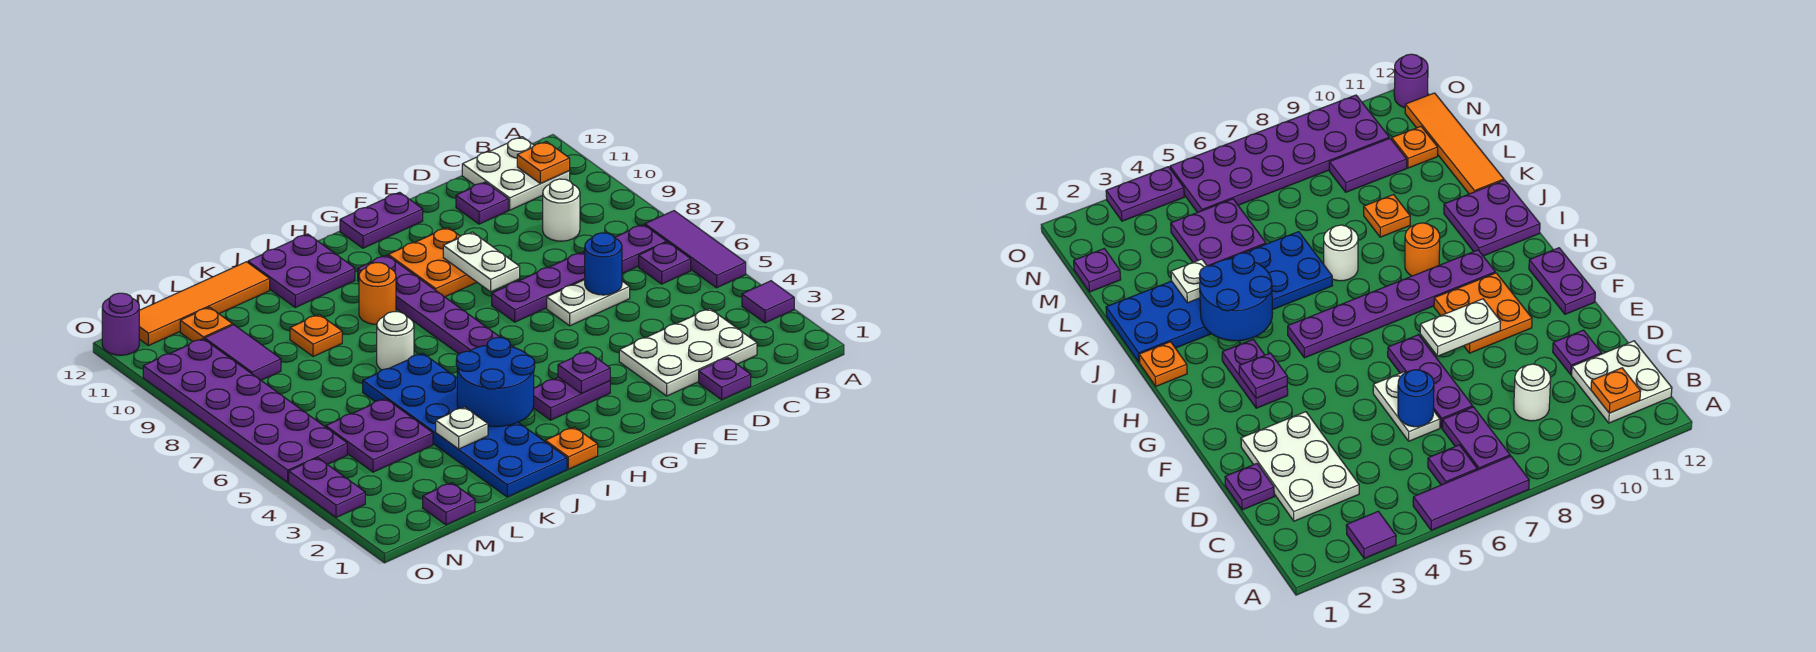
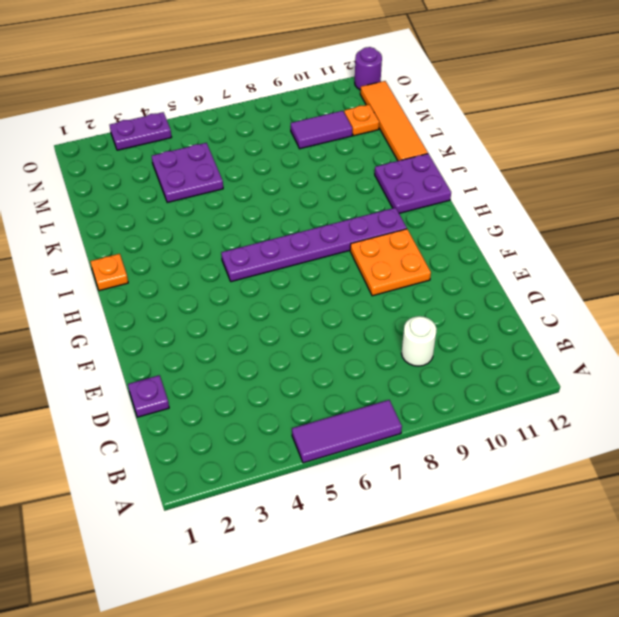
none -> purple tile A3 level 1
none -> purple plate B6 level 1
none -> purple plate B7:C7 level 1
none -> white plate B11:C12 level 1

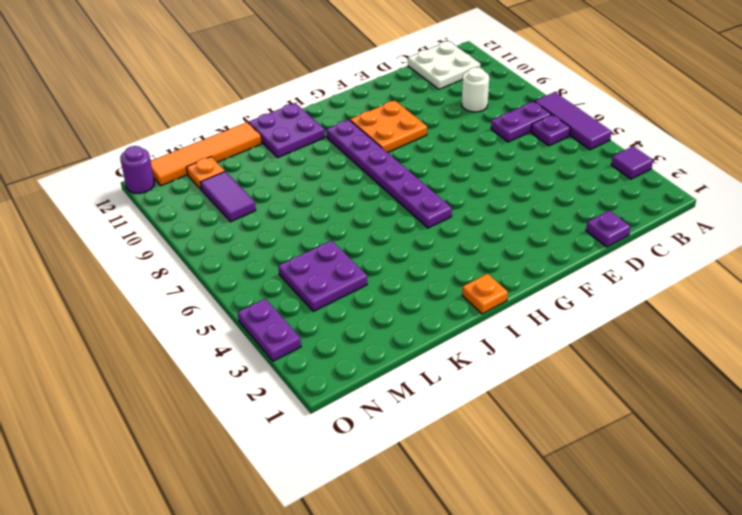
none -> white plate C2:E3 level 1
none -> white plate D6:E6 level 1
none -> purple plate D7:F7 level 1
none -> purple plate D11 level 1

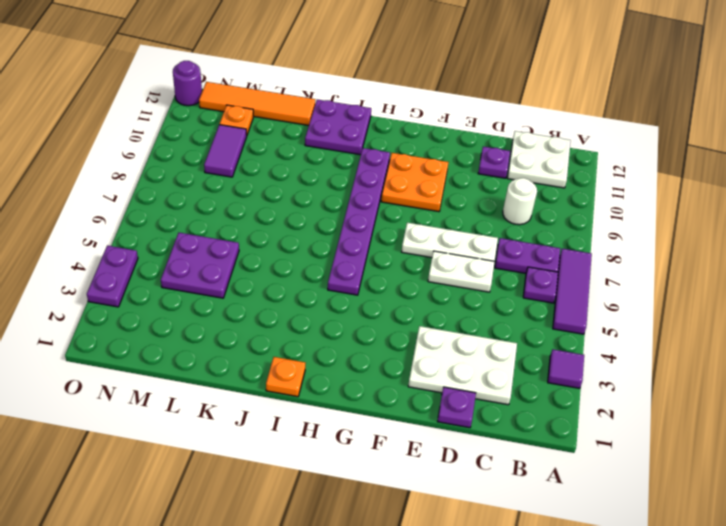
white plate D7:F7 level 1 -> purple plate D7:F7 level 1
none -> purple plate F12:G12 level 1
none -> purple plate G3:H3 level 1
none -> orange round brick I9 level 1
none -> blue plate J1:K6 level 1

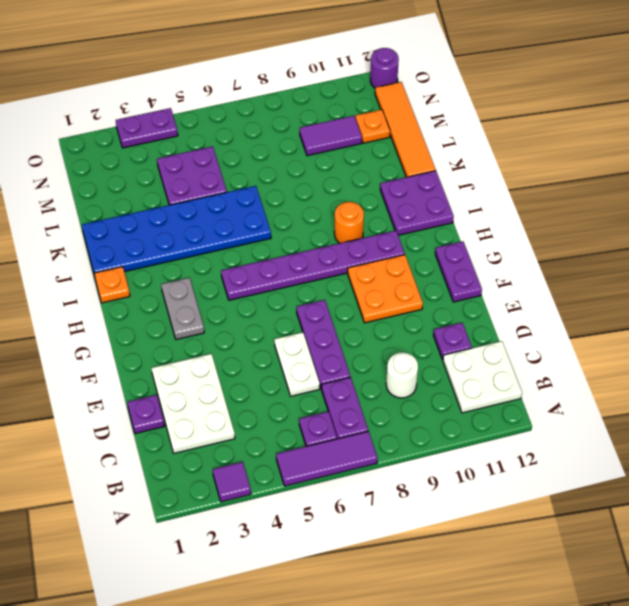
grey plate G3:H3 level 1 -> purple plate G3:H3 level 1
none -> white round brick J7 level 1
none -> orange plate K9 level 1
none -> purple plate M1 level 1
none -> purple plate N5:O10 level 1

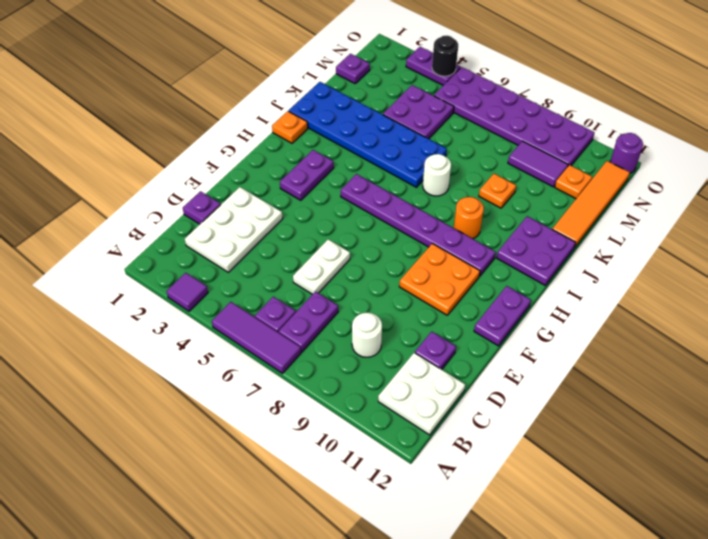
black round brick O4 level 2 -> none
none -> purple plate D7:F7 level 1
none -> orange plate B11 level 2
none -> blue round brick D6 level 2
none -> white plate F8:F9 level 2

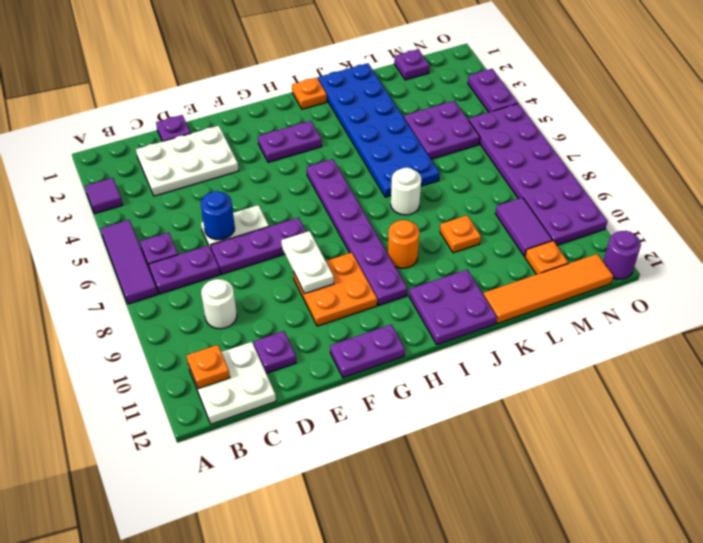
none -> purple plate G3 level 2
none -> blue round brick I3:J4 level 2
none -> white plate K3 level 2

